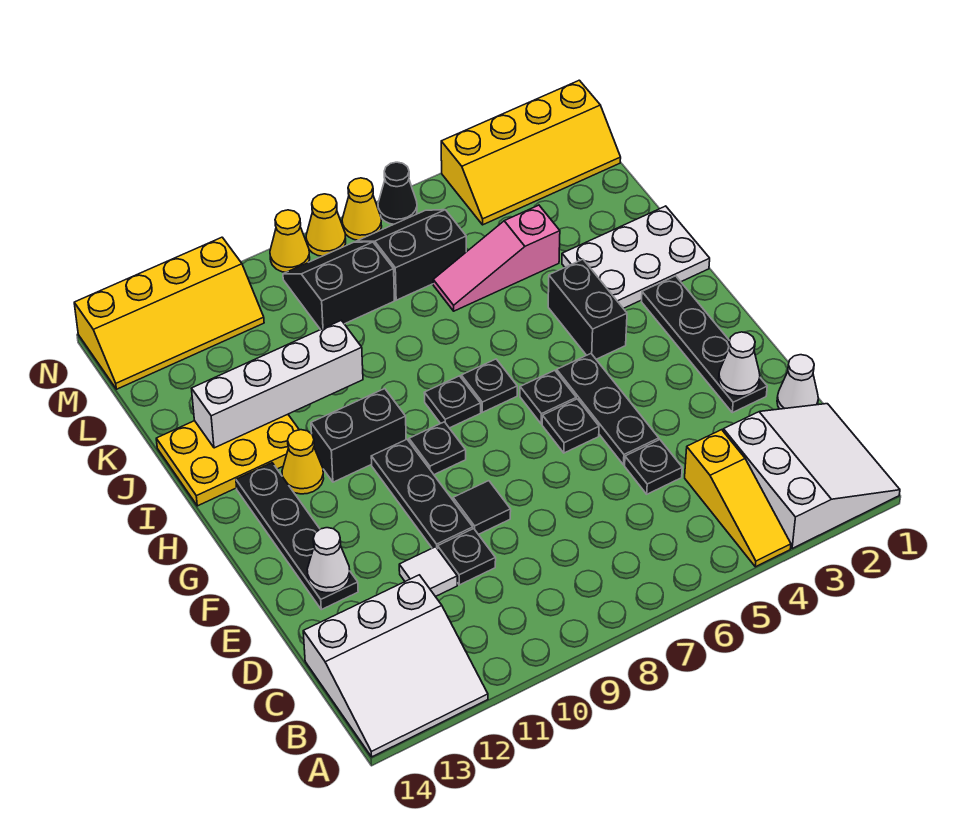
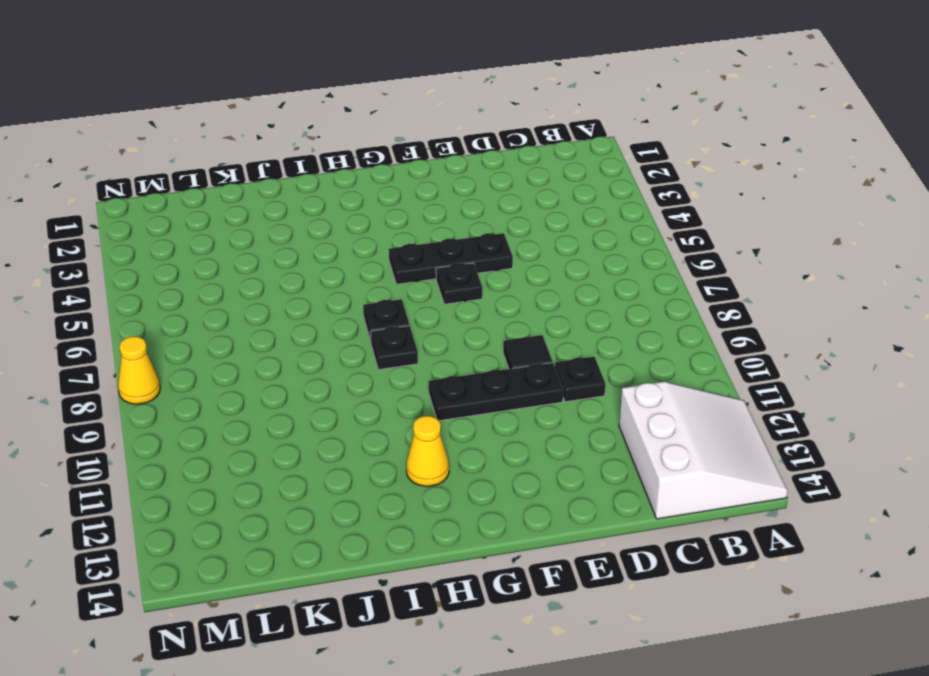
none -> white slope A1:C3 level 1 top 3
none -> yellow slope A4:C4 level 1 top C
none -> white cone D1 level 1
none -> black plate D5 level 1

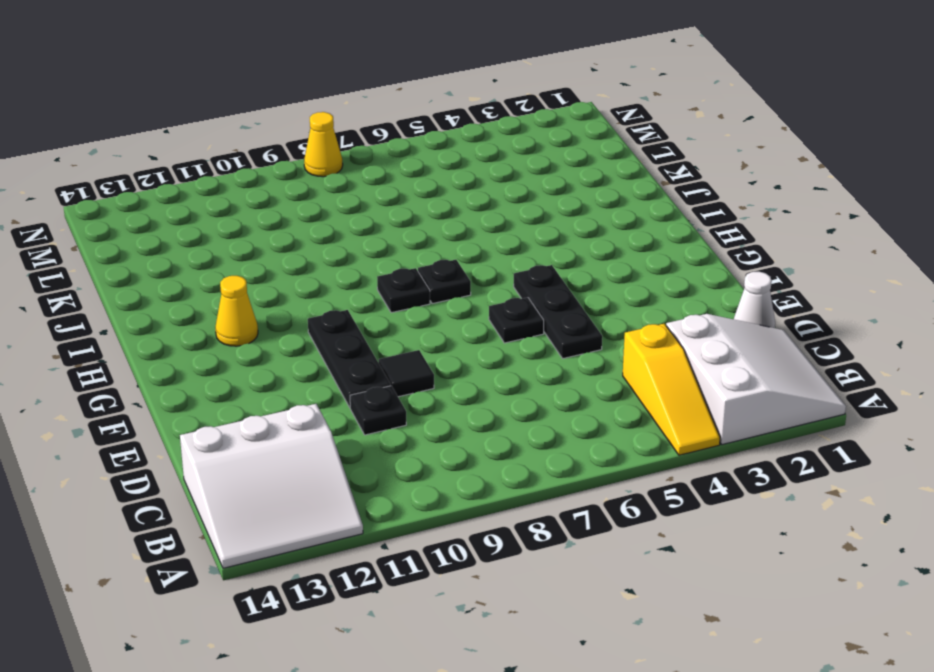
none -> black plate D5 level 1
none -> white tile D11 level 1
none -> black plate E2:H2 level 1
none -> black plate E13:H13 level 1

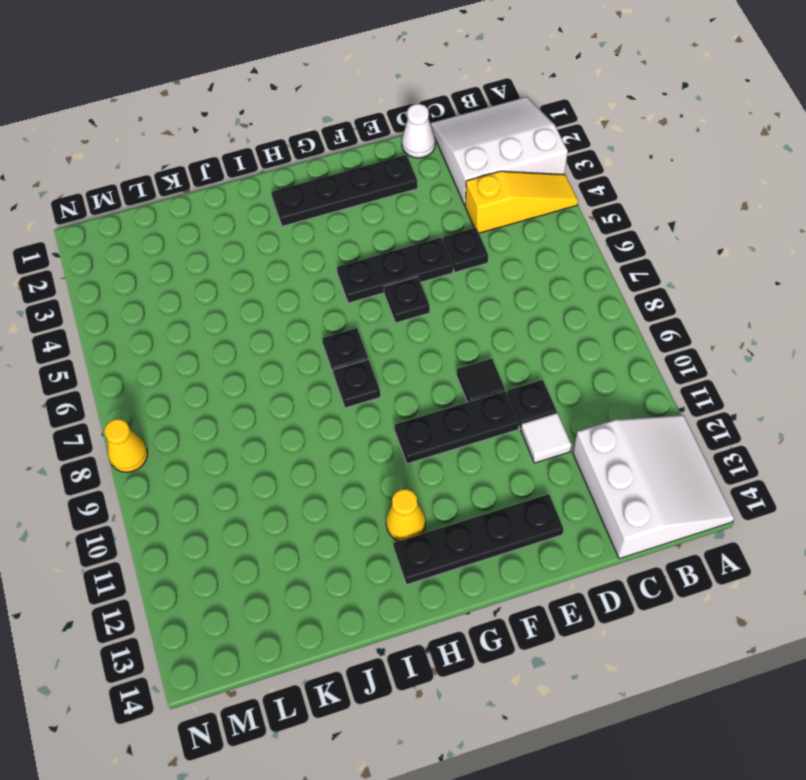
none -> black plate G6 level 1
none -> black plate G9 level 1
none -> black brick H4:I4 level 1
none -> black brick H10:H11 level 1

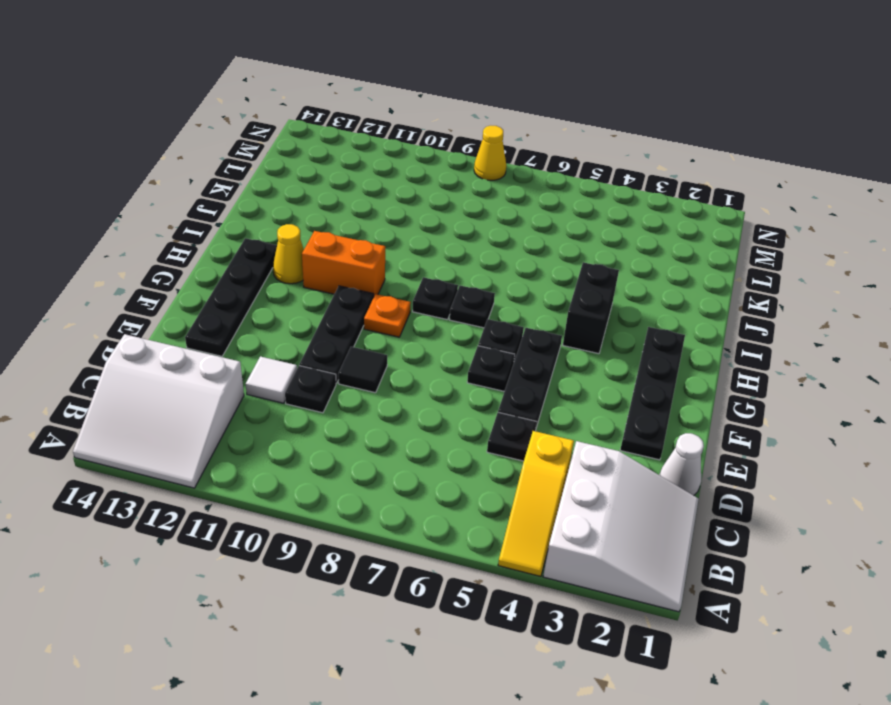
orange plate G9 level 1 -> black plate G9 level 1
orange brick H10:H11 level 1 -> black brick H10:H11 level 1
none -> white plate I1:J3 level 1
none -> yellow plate I12:J14 level 1
none -> pink slope K4:K6 level 1 top 4
none -> black slope L6:M7 level 1 top L

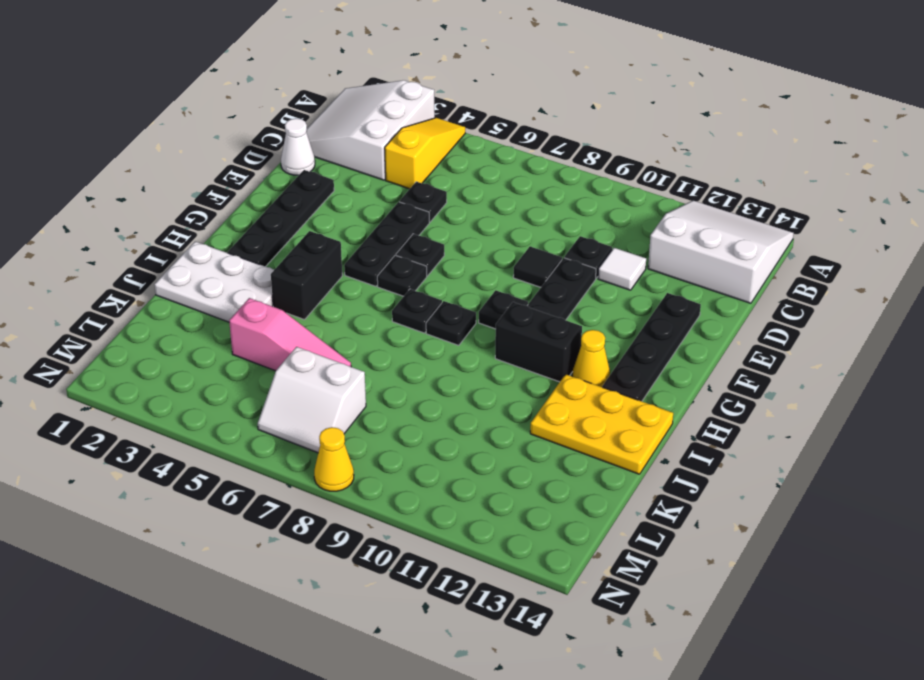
white slope L6:M7 level 1 top L -> black slope L6:M7 level 1 top L
none -> black slope L8:M9 level 1 top L
none -> yellow slope M1:N4 level 1 top N
none -> yellow slope M11:N14 level 1 top N
none -> black cone N6 level 1

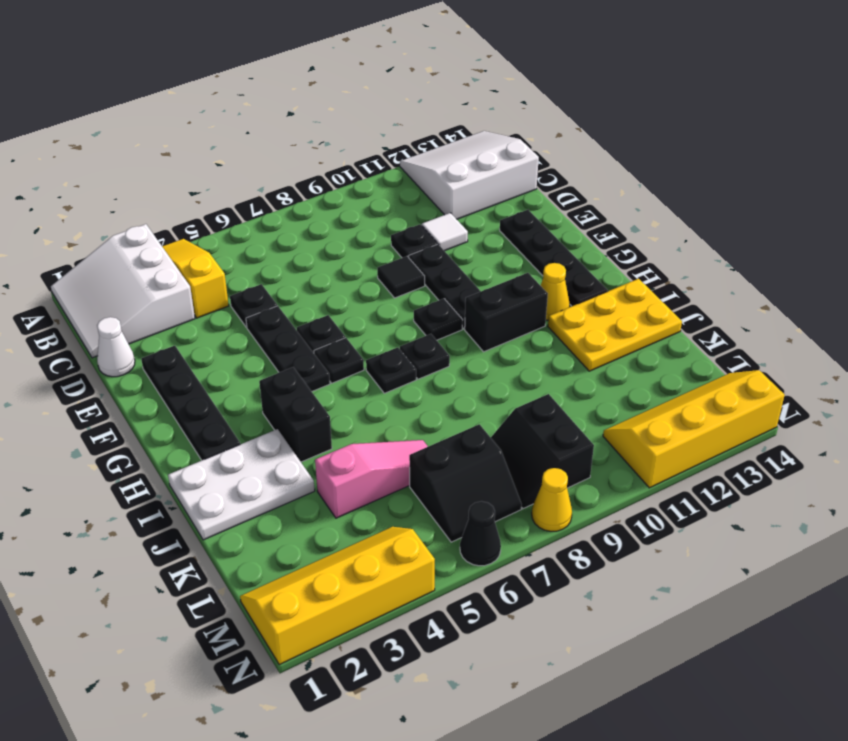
black slope L8:M9 level 1 top 9 -> black slope L8:M9 level 1 top L
none -> yellow cone N7 level 1
none -> yellow cone N9 level 1
none -> white cone E2 level 2
none -> white cone E13 level 2

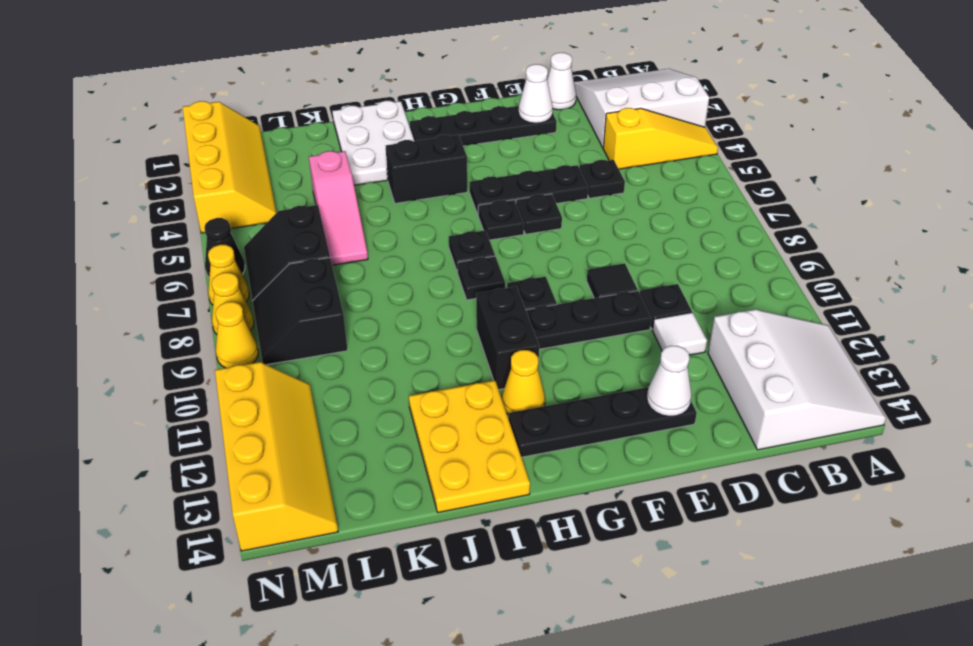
none -> white brick J10:J13 level 2

